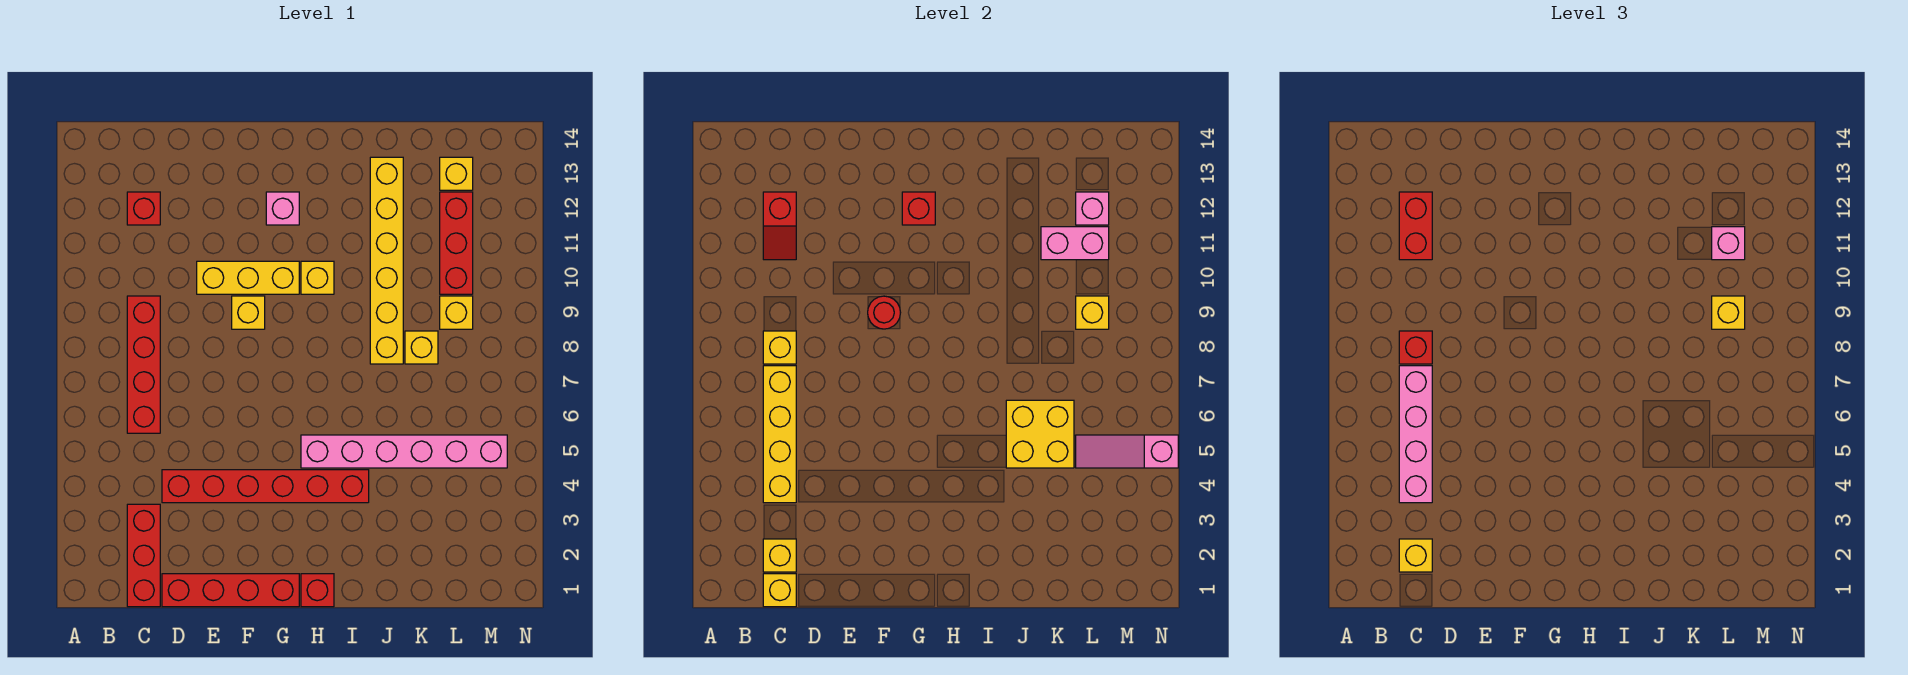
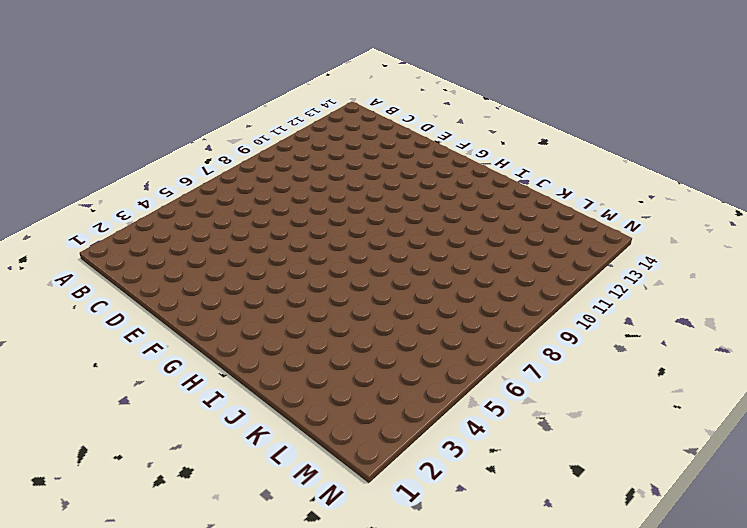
none -> red brick C1:C3 level 1
none -> red brick C6:C9 level 1
none -> red brick C12 level 1
none -> red brick D1:G1 level 1

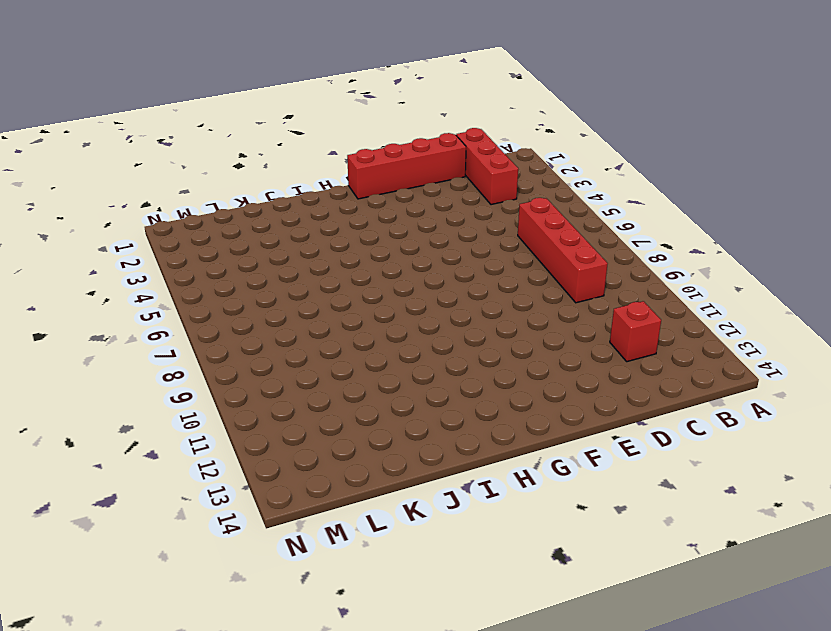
none -> red brick D4:I4 level 1
none -> yellow brick E10:G10 level 1
none -> yellow brick F9 level 1
none -> pink brick G12 level 1

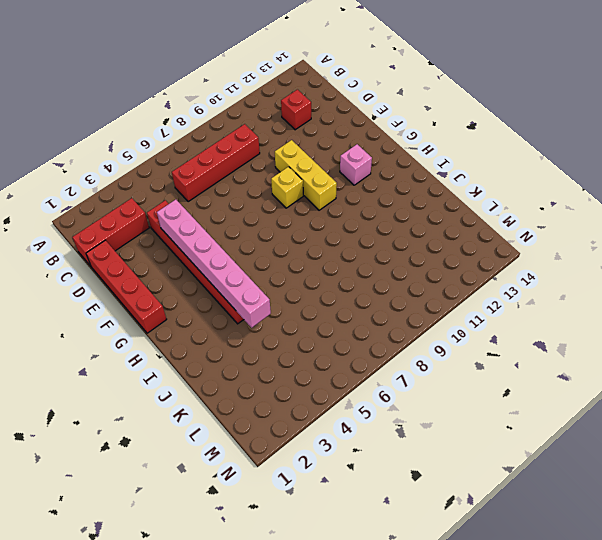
pink brick E4:J4 level 2 -> pink brick H5:M5 level 1
none -> red brick H1 level 1
none -> yellow brick H10 level 1
none -> yellow brick J8:J13 level 1
none -> yellow brick K8 level 1

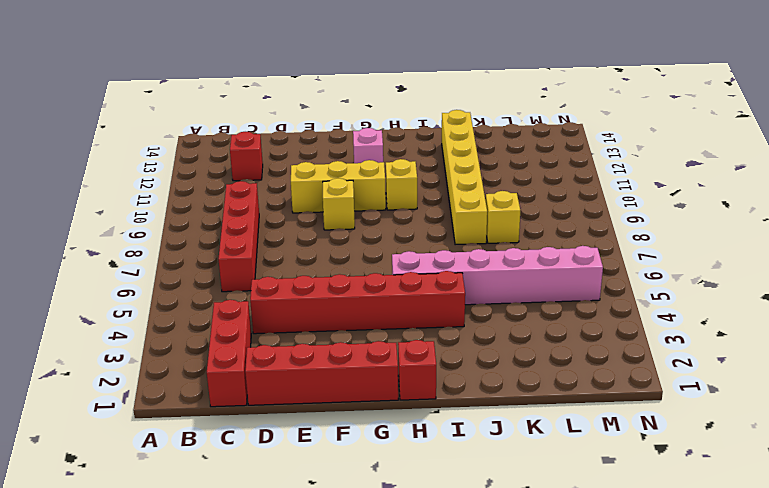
none -> yellow brick L9 level 1
none -> red brick L10:L12 level 1
none -> yellow brick L13 level 1
none -> yellow brick C1 level 2

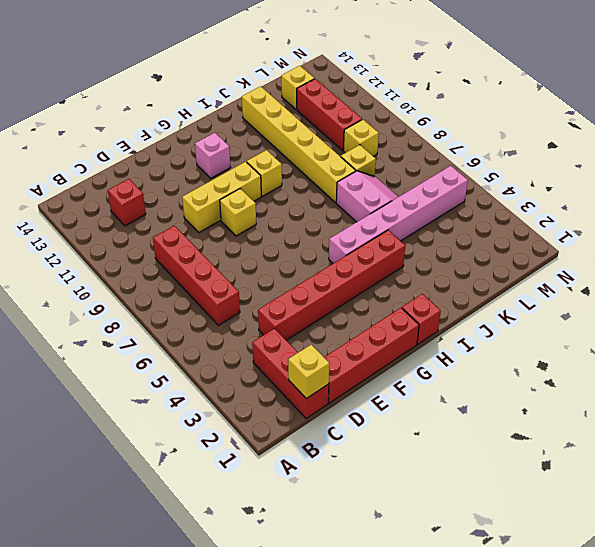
pink slope J6:K7 level 1 top J -> none
none -> yellow brick C2 level 2
none -> yellow brick C4:C7 level 2
none -> yellow brick C8 level 2
none -> red slope C11:C12 level 2 top 12

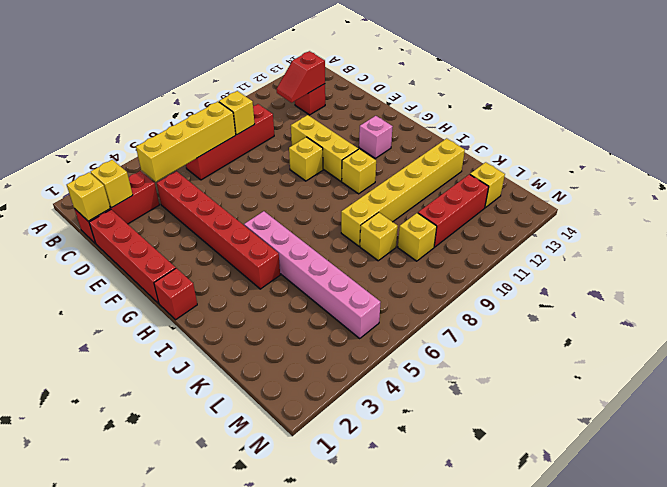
none -> red round brick F9 level 2
none -> red brick G12 level 2
none -> yellow brick J5:K6 level 2
none -> pink brick K11:L11 level 2

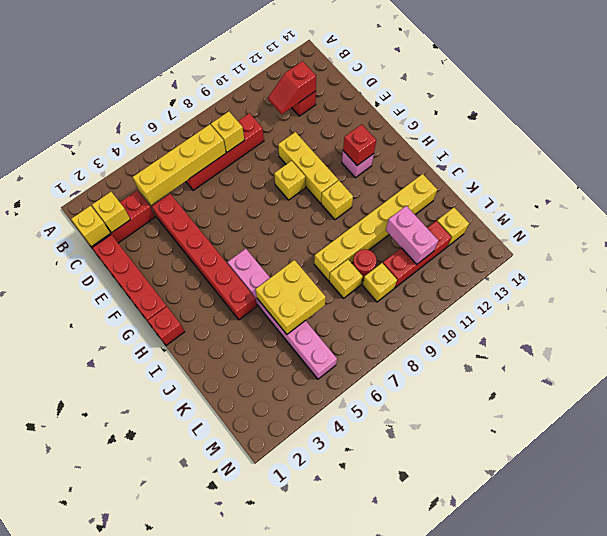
red round brick K9 level 1 -> red round brick F9 level 2
none -> pink slope L5:N5 level 2 top N
none -> yellow brick L9 level 2
none -> pink brick L12 level 2
none -> yellow brick C2 level 3

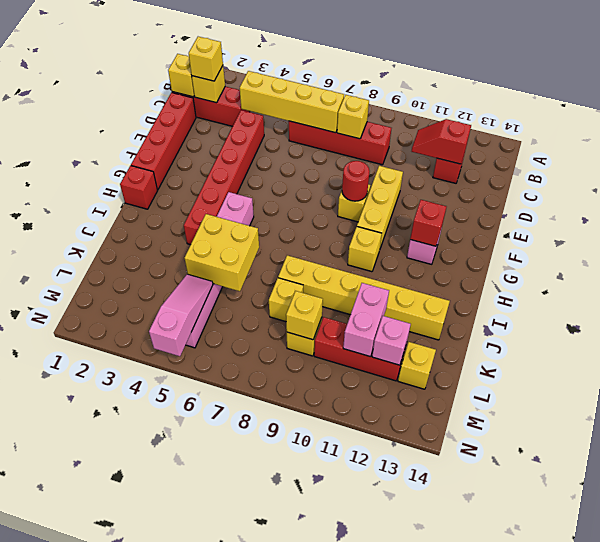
none -> pink brick C4:C7 level 3
none -> red brick C8 level 3
none -> red brick C11:C12 level 3
none -> yellow brick L9 level 3

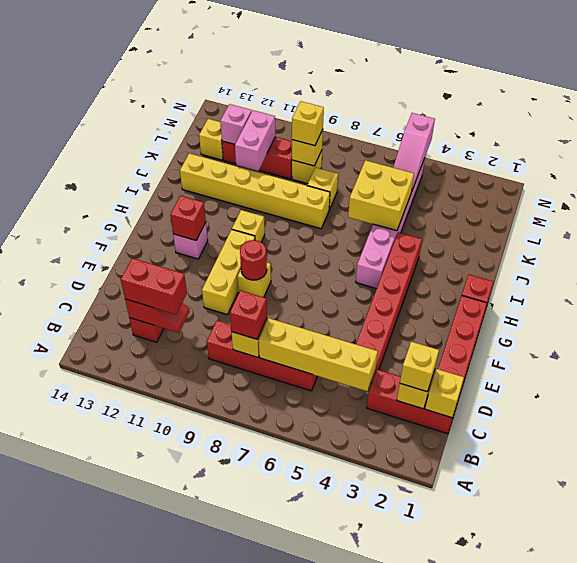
none -> pink brick C4:C7 level 3
none -> pink brick L11 level 3

